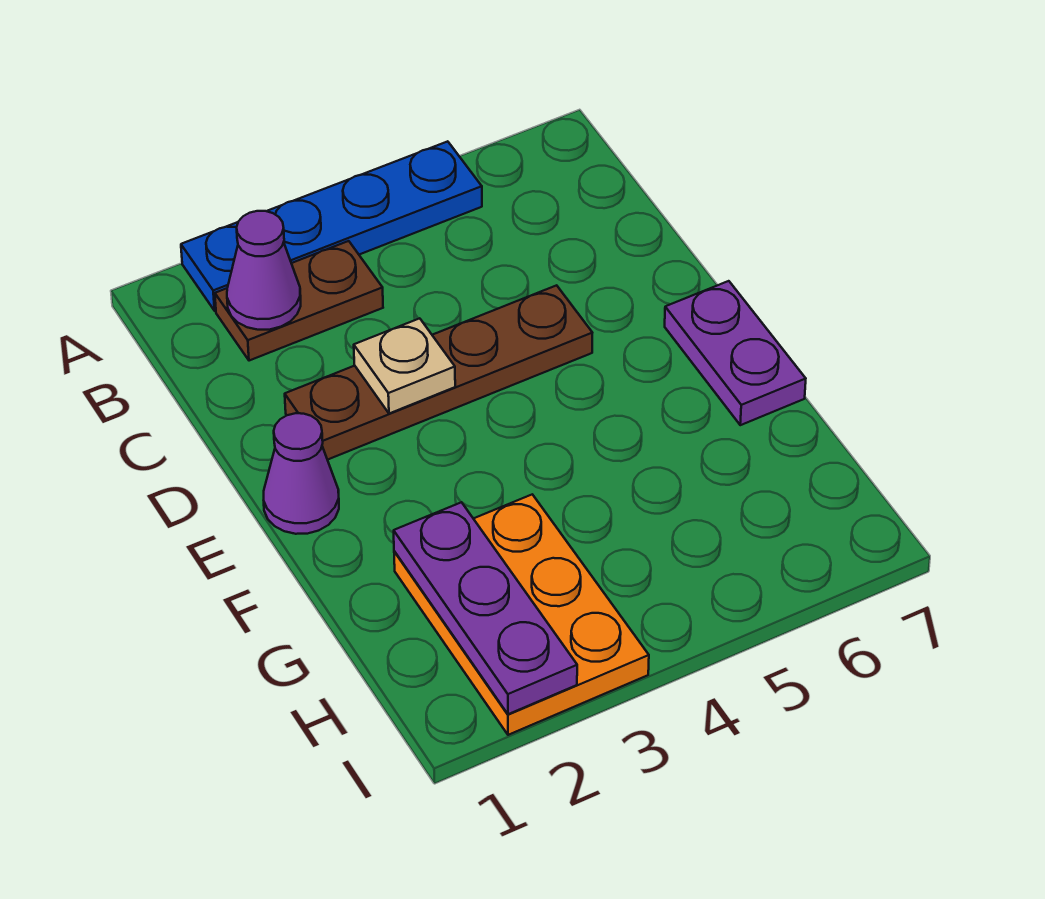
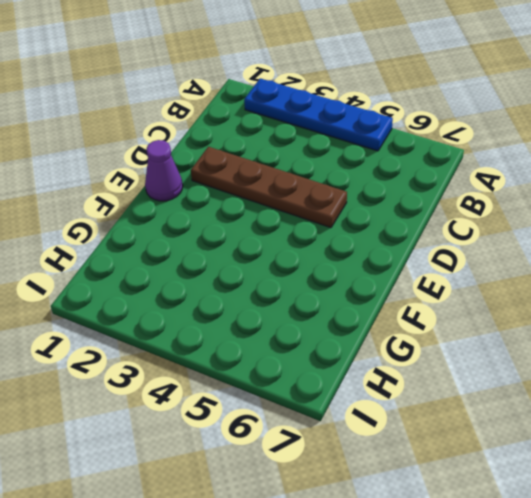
none -> brown plate B2:B3 level 1
none -> purple plate E7:F7 level 1

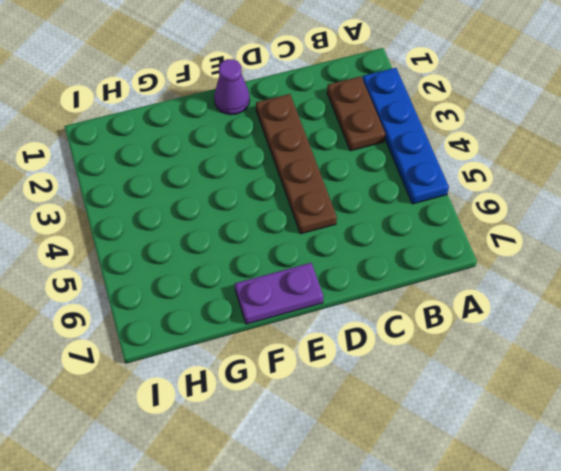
none -> orange plate G2:I3 level 1
none -> purple cone B2 level 2

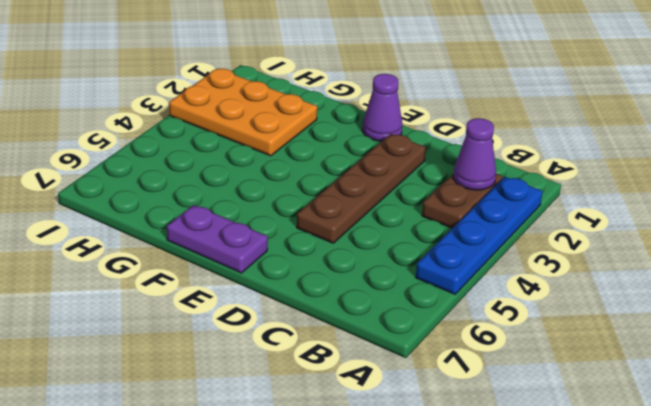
none -> tan plate D3 level 2
none -> purple plate G2:I2 level 2

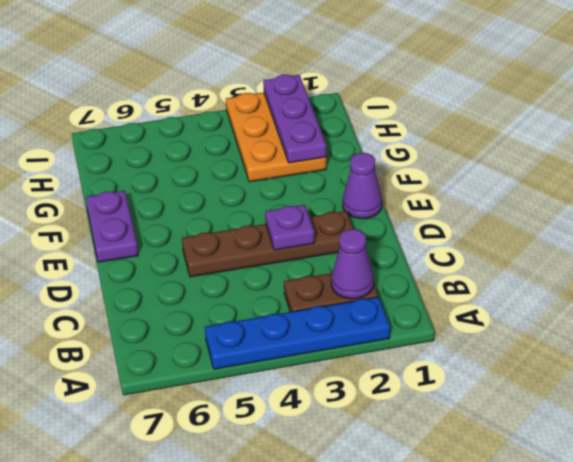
purple plate D3 level 2 -> tan plate D3 level 2

